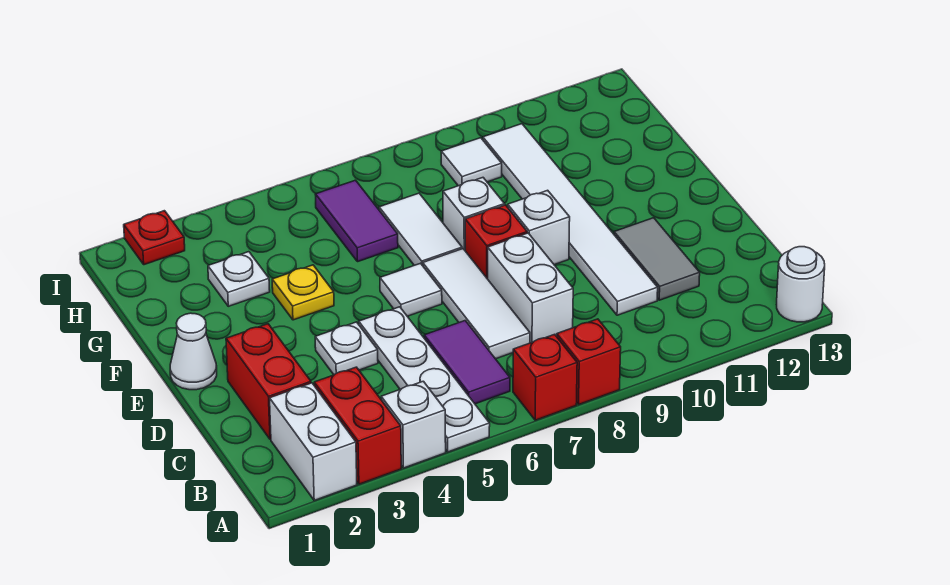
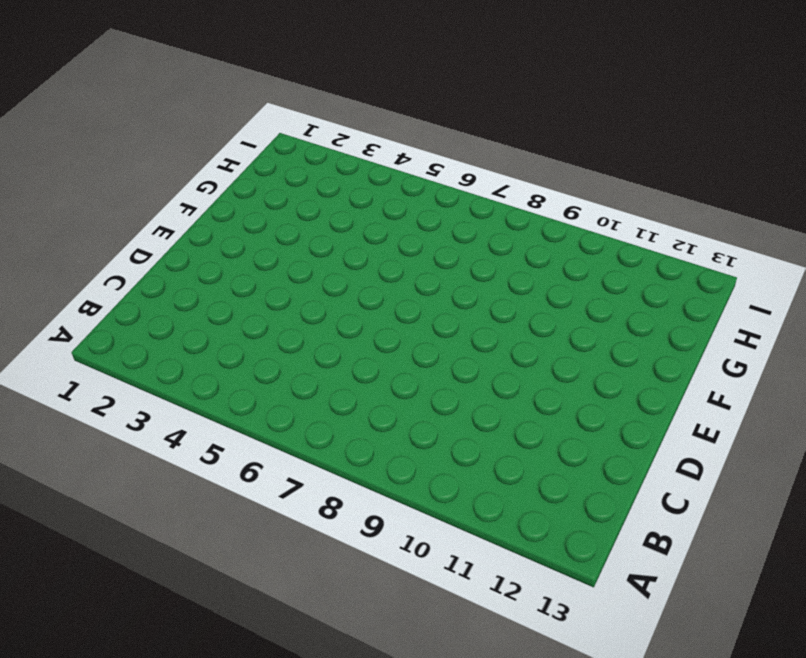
none -> white brick A2:B2 level 1
none -> red brick A3:B3 level 1
none -> white brick A4 level 1

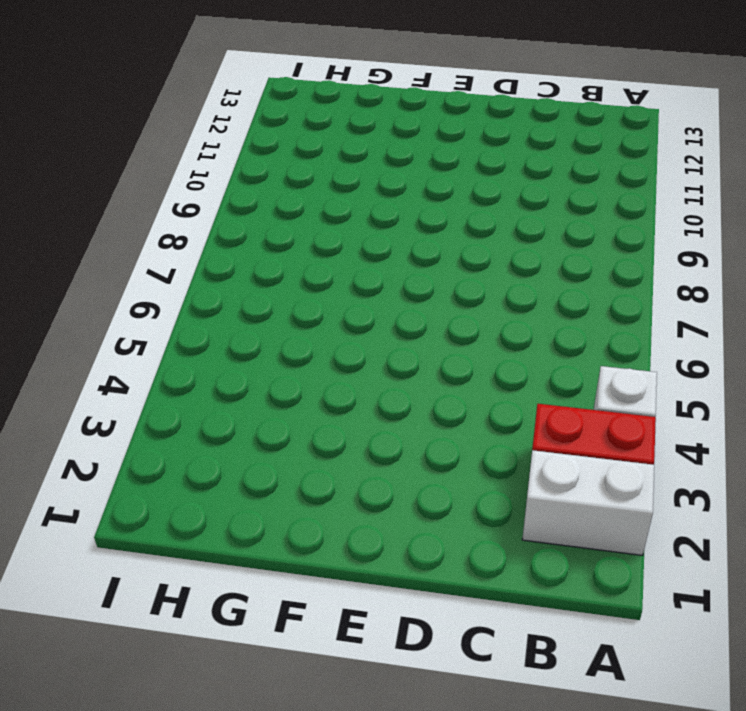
none -> white plate A5:D5 level 1
none -> red brick A7 level 1
none -> red brick A8 level 1

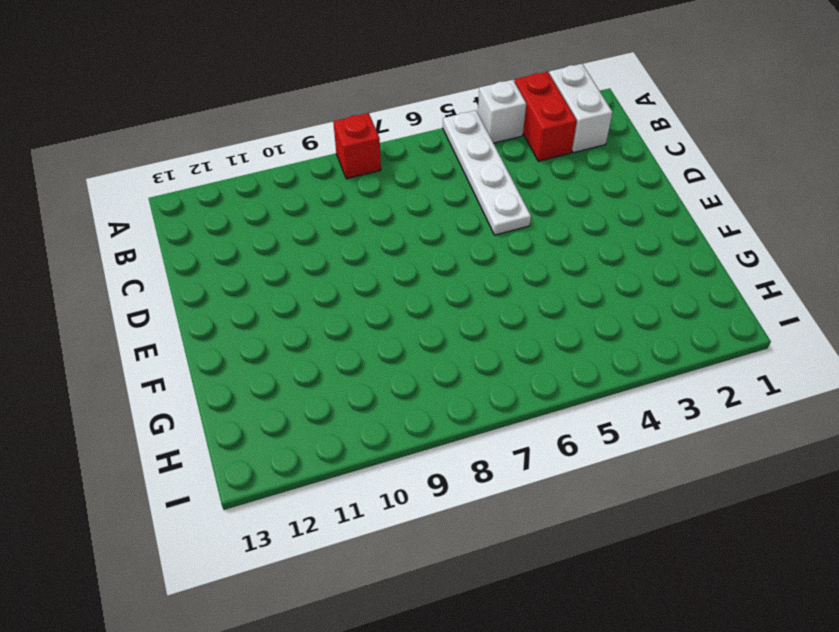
none -> red brick A7 level 1
none -> white round brick A13 level 1
none -> purple tile B6:C6 level 1

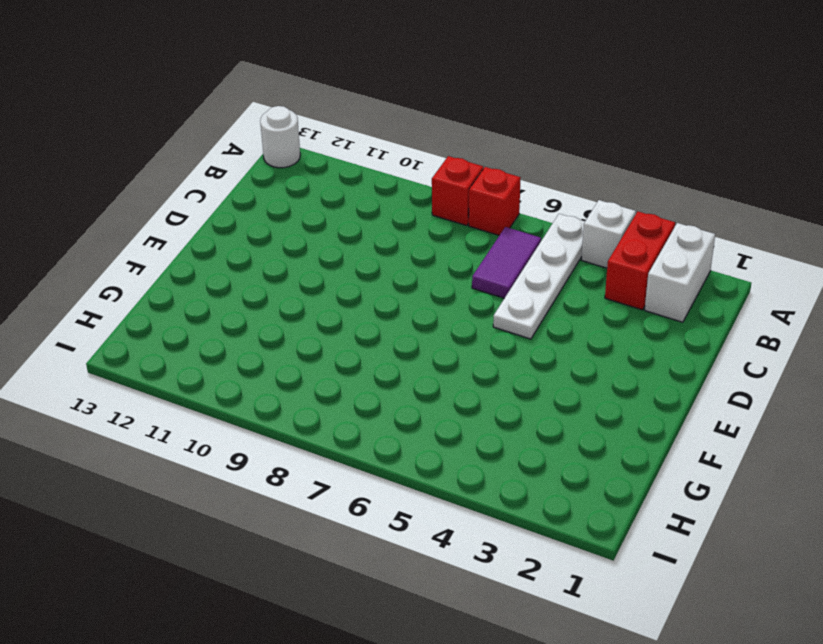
none -> red brick C2:D2 level 1
none -> white tile C7:E7 level 1
none -> white brick C8:D8 level 1

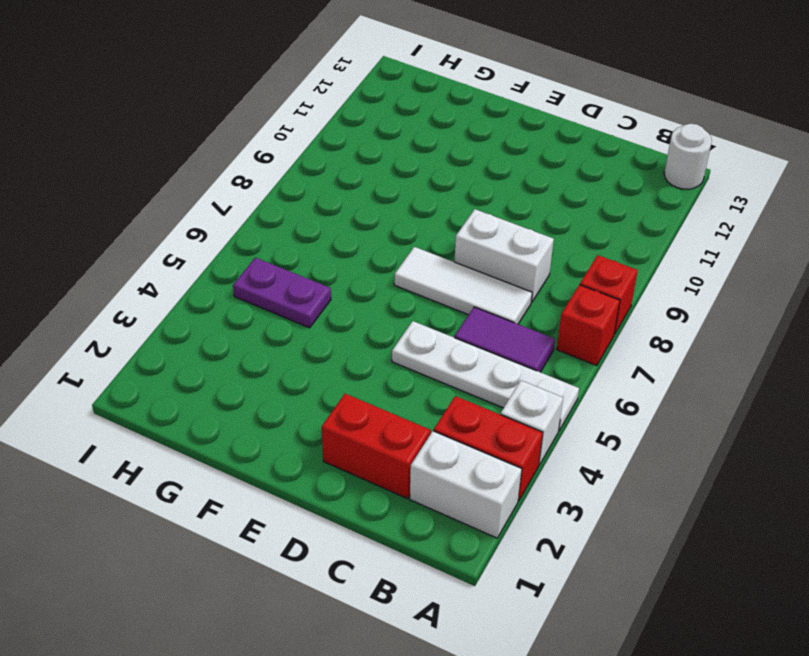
purple plate G5:H5 level 1 -> none
none -> white tile C10:H10 level 1
none -> grey tile C11:D11 level 1
none -> white plate D4 level 1

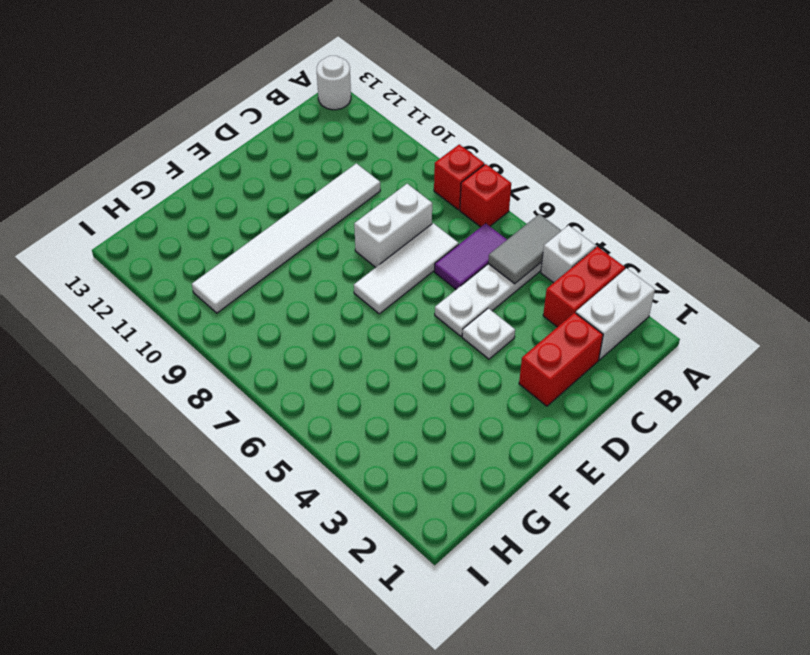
grey tile A5:B5 level 2 -> grey tile C11:D11 level 1
none -> white cone E1 level 1
none -> white tile E6 level 1
none -> red brick E8 level 1

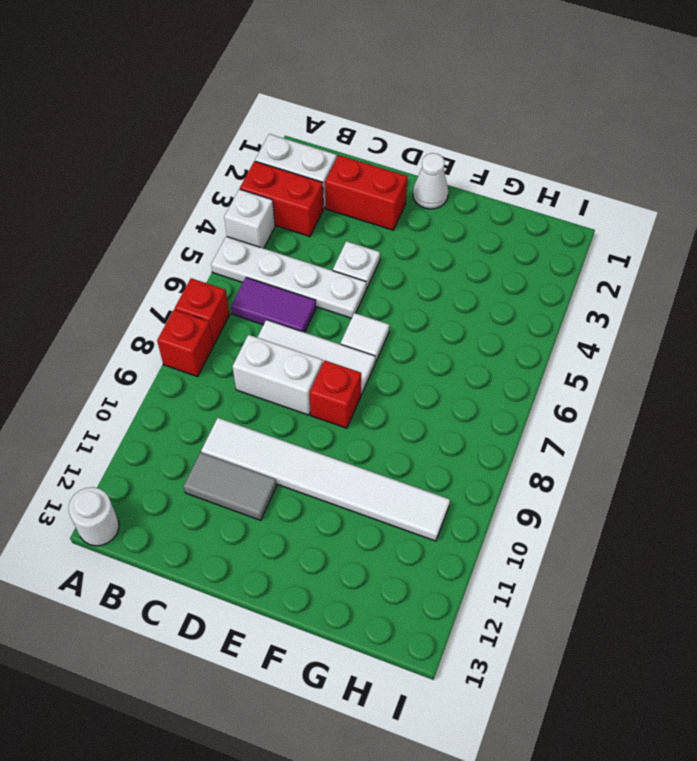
none -> white brick E9 level 1
none -> yellow plate F4 level 1
none -> white tile F7:G7 level 1

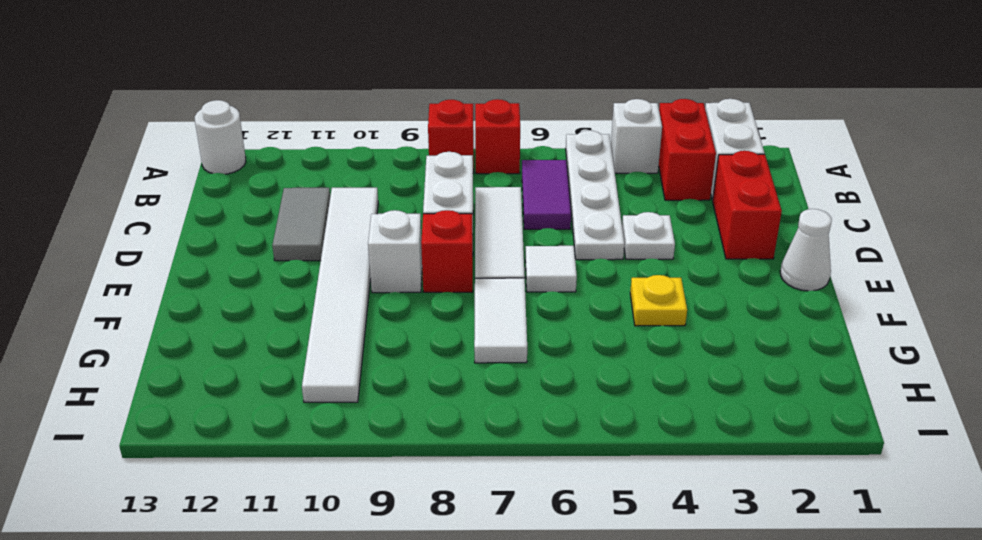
none -> white brick F8 level 1
none -> white plate G3 level 1
none -> purple tile G6:H6 level 1

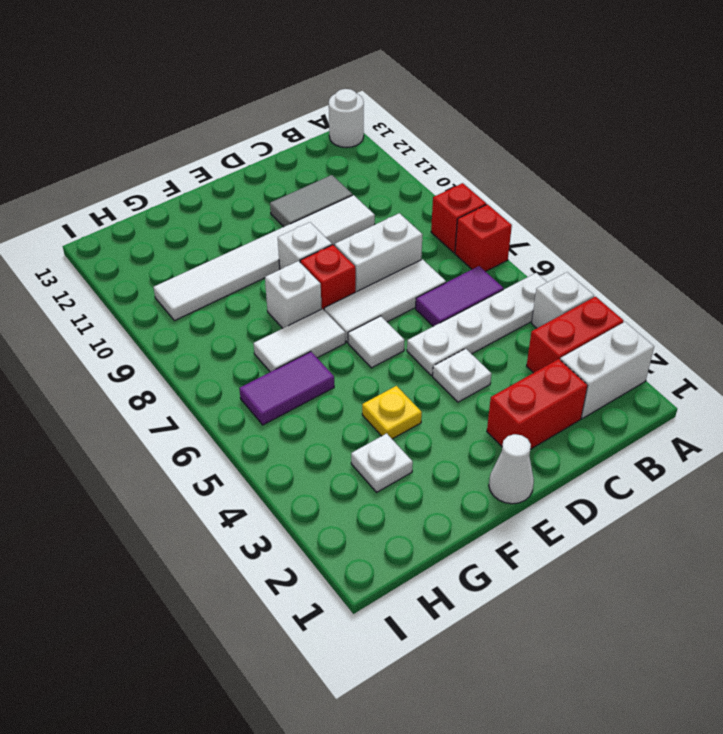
none -> white tile H9 level 1
none -> red plate I2 level 1

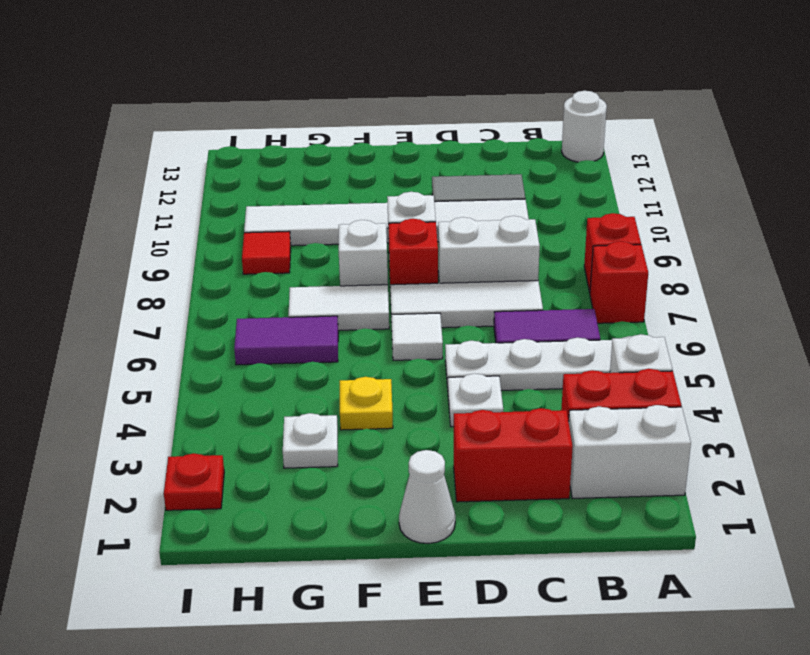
red tile H9 level 1 -> white tile H9 level 1

